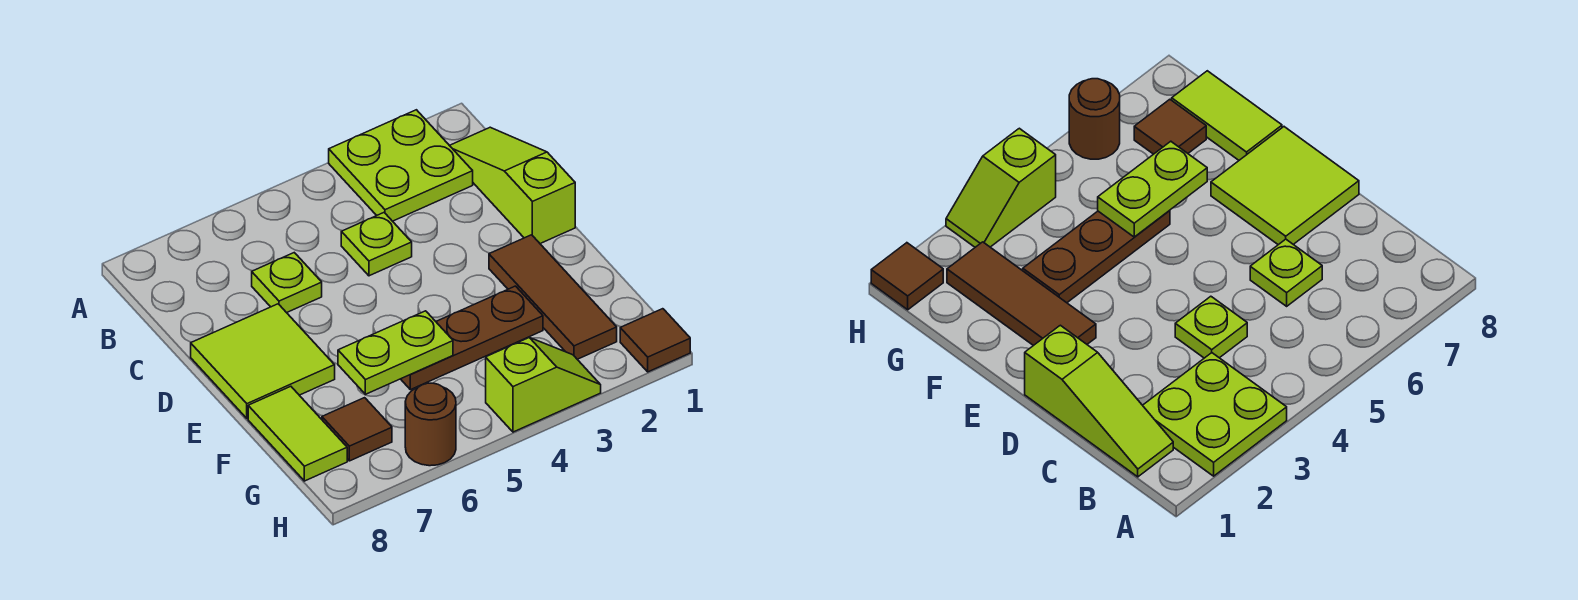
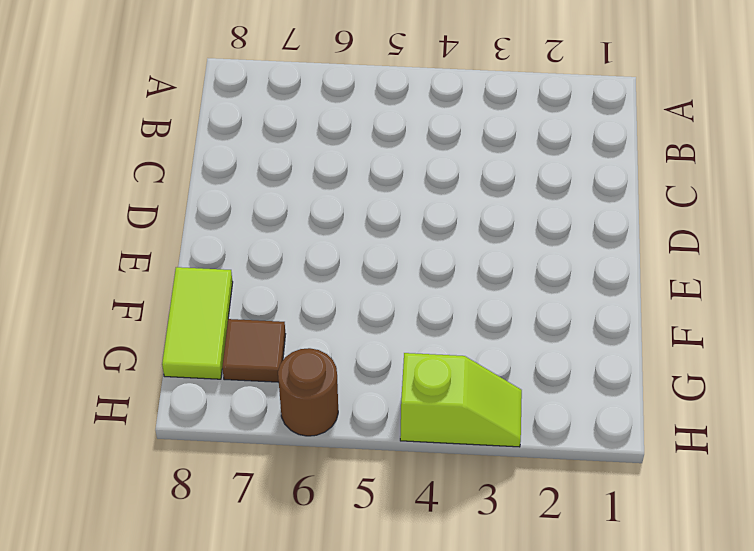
none -> lime plate A2:B3 level 1
none -> lime slope B1:D1 level 1 top D
none -> lime plate C4 level 1

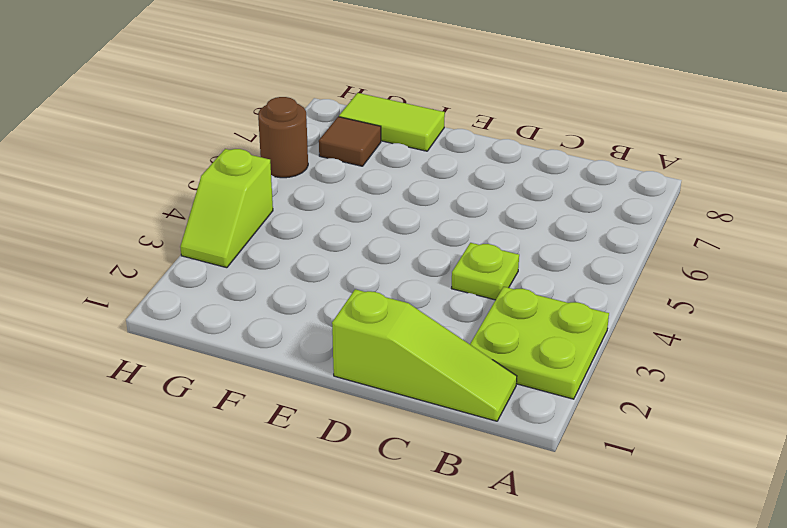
none -> lime plate C6 level 1
none -> lime tile D7:E8 level 1
none -> brown tile E2:G2 level 1

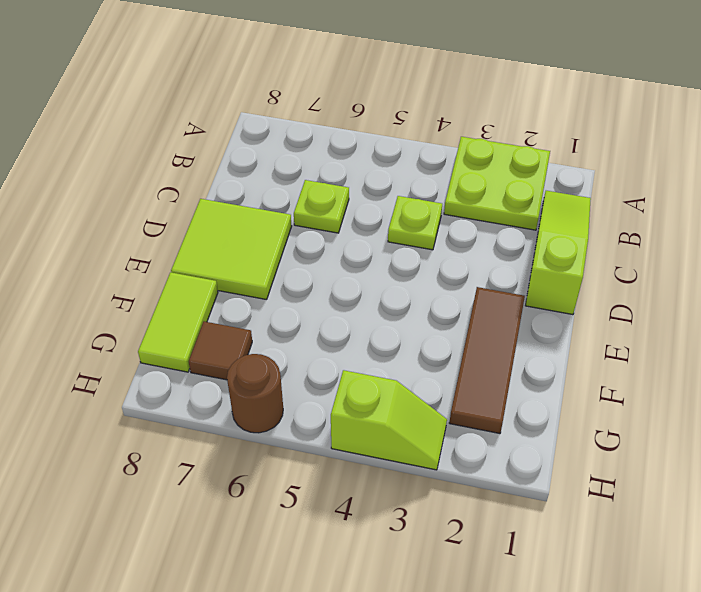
none -> brown plate F3:F5 level 1
none -> brown tile H1 level 1
none -> lime plate F5:F6 level 2

